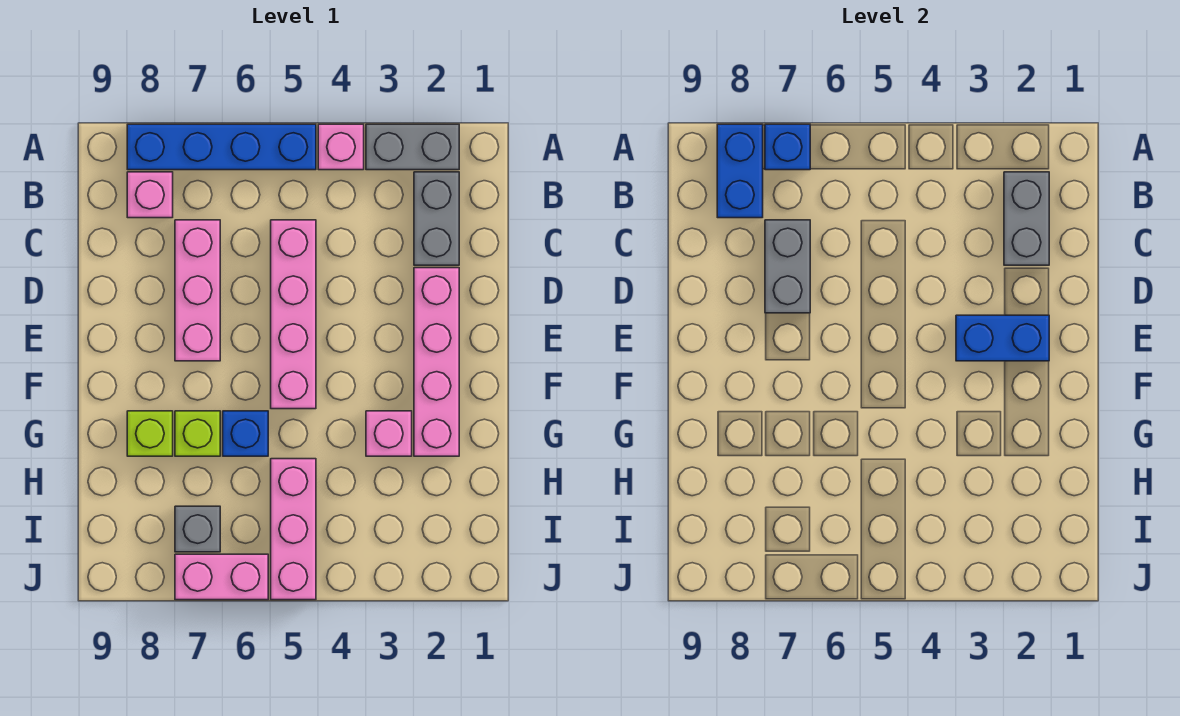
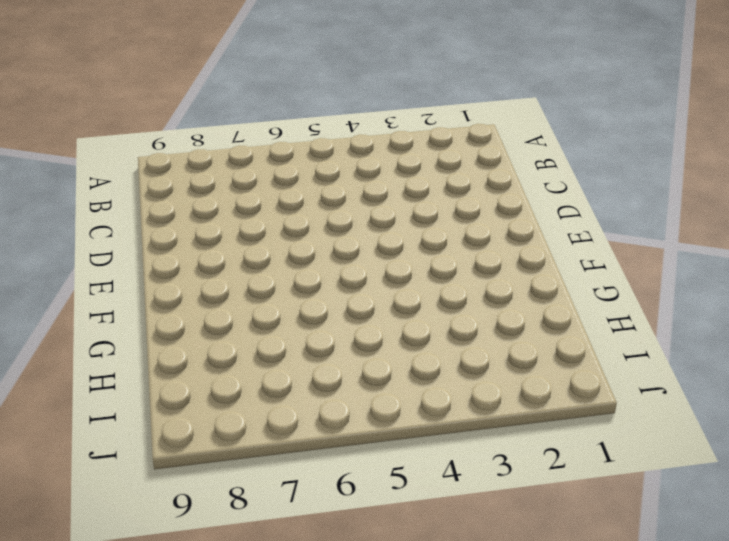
none -> grey brick A2:A3 level 1
none -> pink brick A4 level 1
none -> blue brick A5:A8 level 1

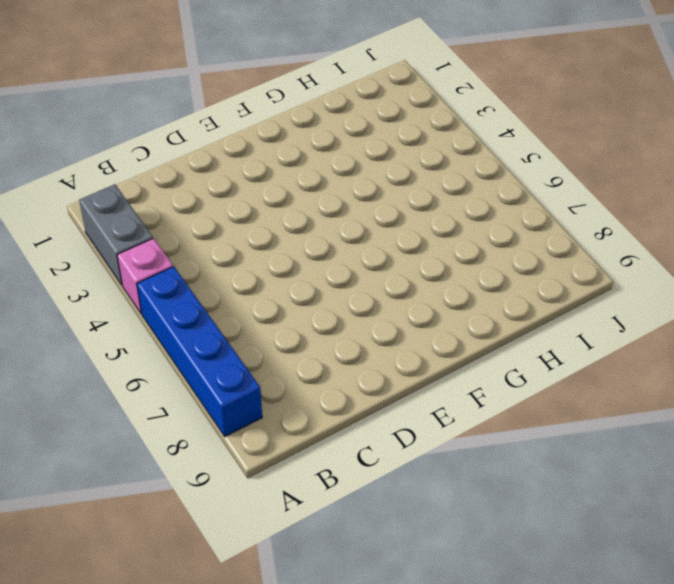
none -> grey brick B2:C2 level 1
none -> pink brick B8 level 1
none -> pink brick C5:F5 level 1

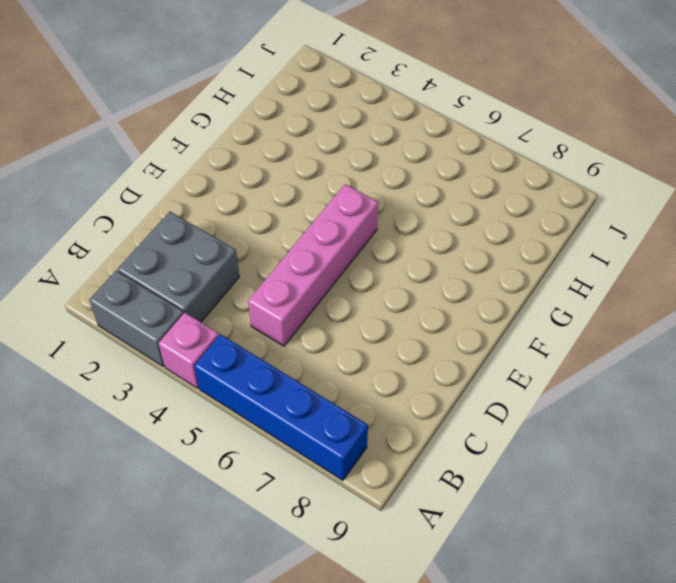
grey brick B2:C3 level 1 -> grey brick B2:C2 level 1
none -> pink brick B8 level 1
none -> pink brick C7:E7 level 1
none -> pink brick D2:G2 level 1

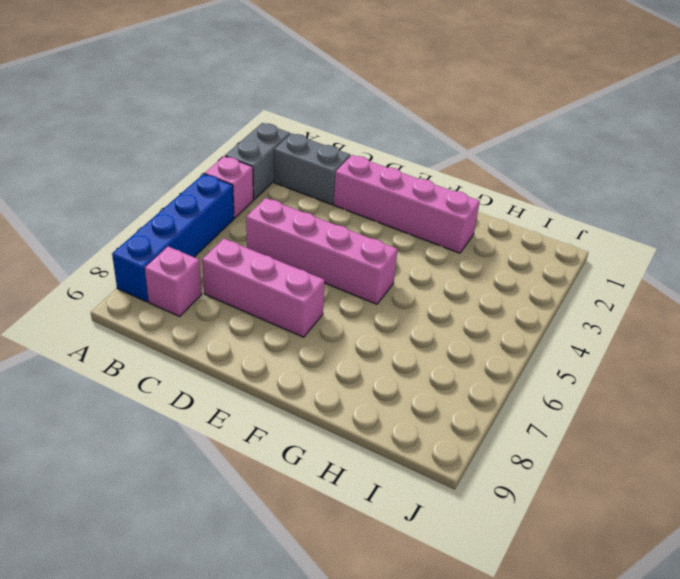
none -> pink brick G3 level 1
none -> blue brick G6 level 1
none -> lime brick G7 level 1

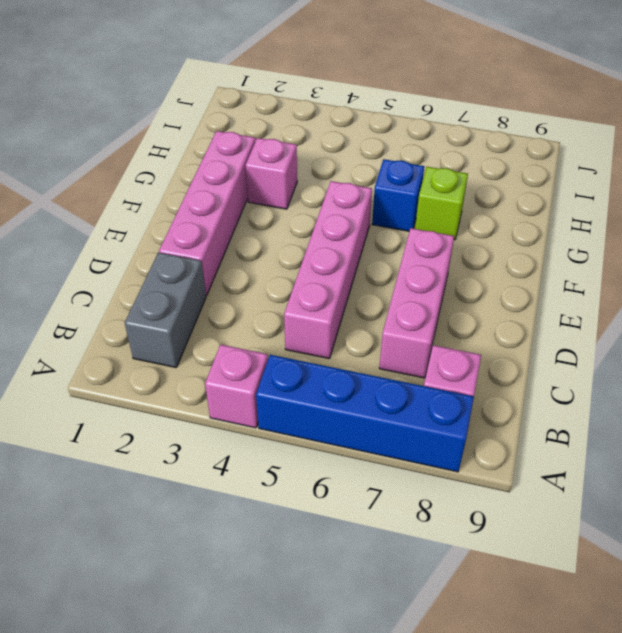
none -> grey brick A2:A3 level 1
none -> lime brick G8 level 1
none -> pink brick H5:J5 level 1

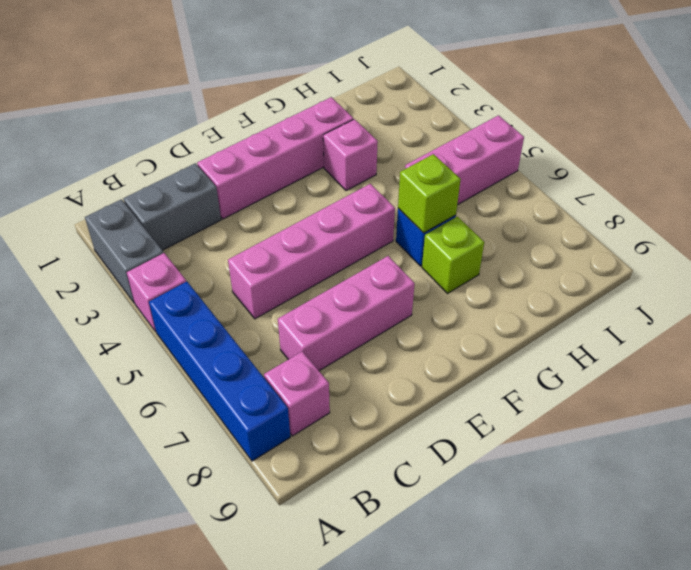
lime brick G6 level 2 -> lime brick G8 level 1
none -> grey brick I7 level 1
none -> pink brick J6:J7 level 1
none -> blue brick A7 level 2

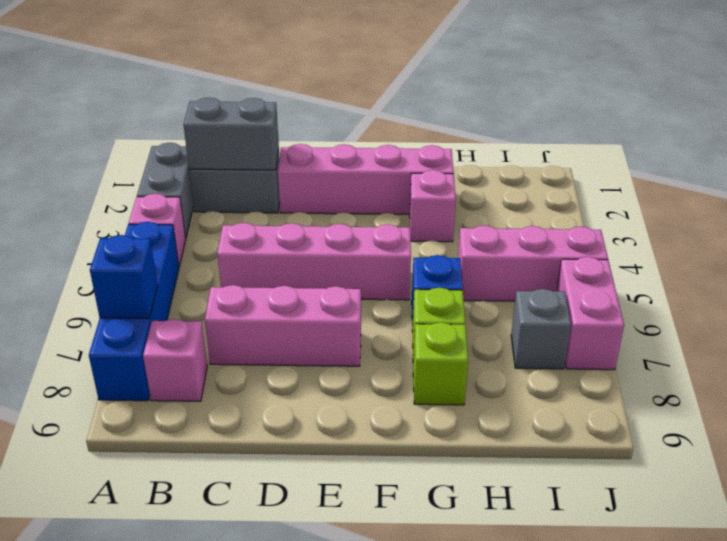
none -> blue brick A8:B8 level 2
none -> grey brick C7:D7 level 2
none -> blue brick E2:E3 level 2

